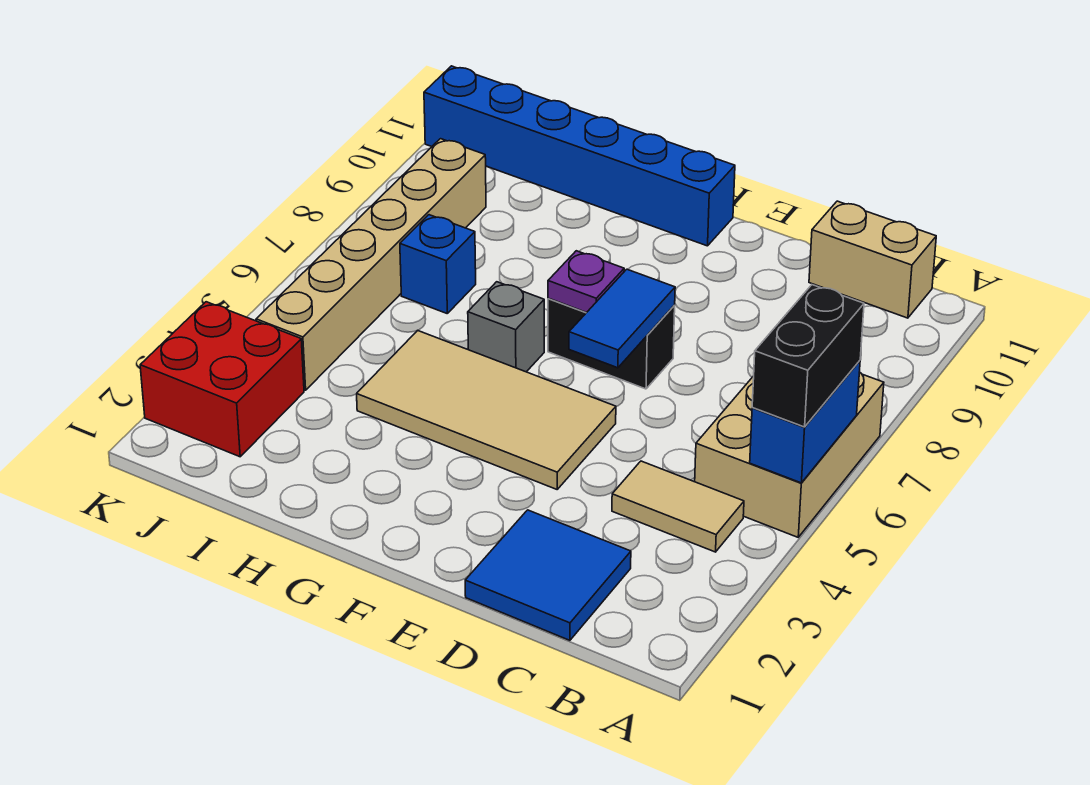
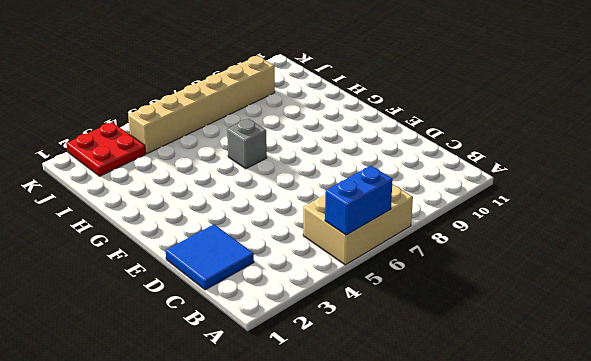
red plate J2:K3 level 1 -> red brick J2:K3 level 1
none -> tan tile B4:C4 level 1
none -> tan brick B11:C11 level 1
none -> tan tile E4:H5 level 1

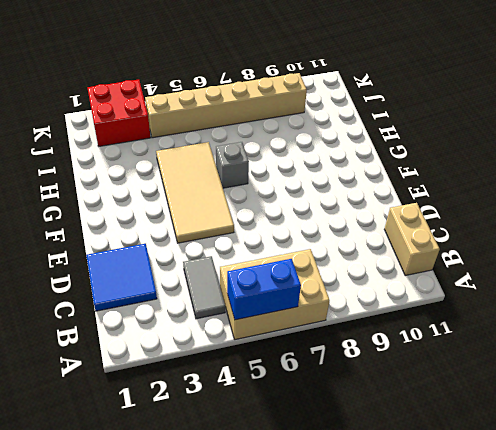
grey tile B4:C4 level 1 -> tan tile B4:C4 level 1
none -> black brick E7:F7 level 1
none -> blue brick F11:K11 level 1
none -> blue brick I7 level 1

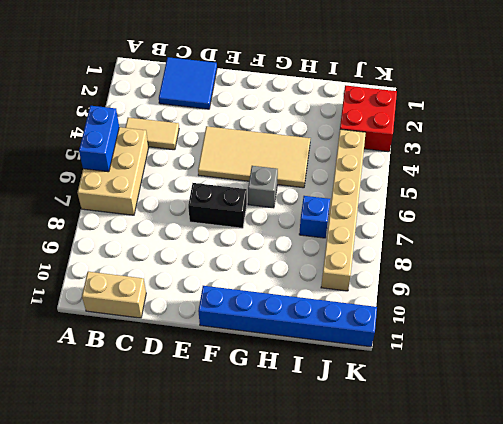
none -> blue tile E6:E7 level 2
none -> purple plate F7 level 2
none -> black brick A5:A6 level 3

